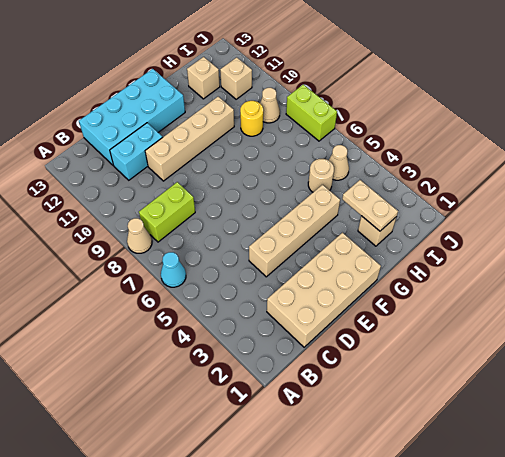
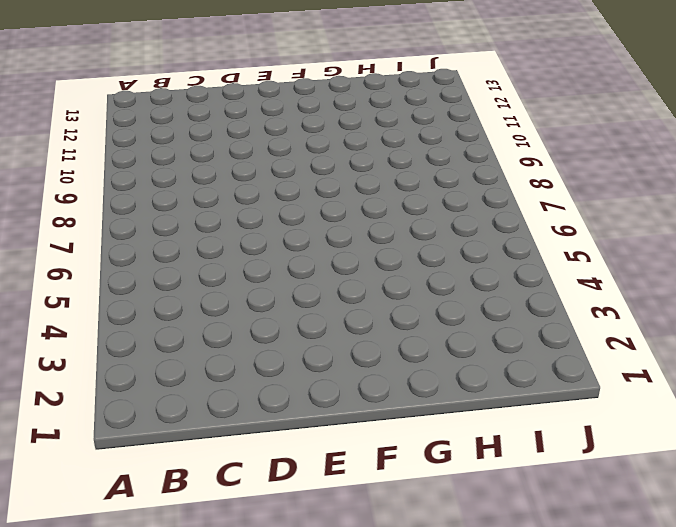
none -> cyan cone A6 level 1
none -> tan cone A8 level 1
none -> lime brick B8:C8 level 1

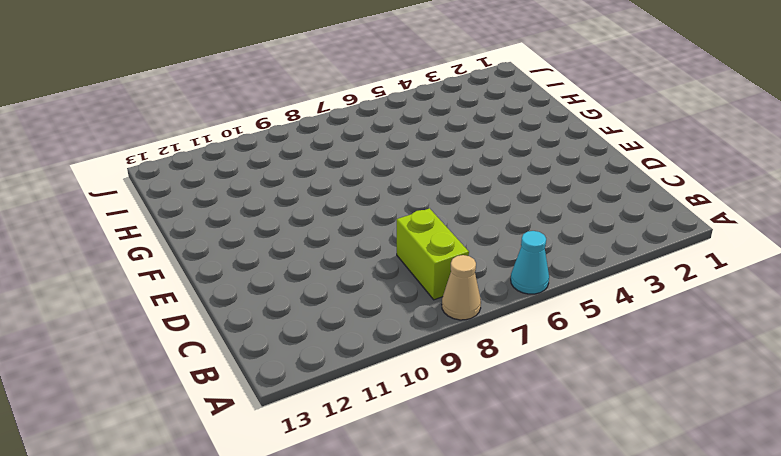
none -> tan brick C1:F2 level 1
none -> cyan brick C11:D11 level 1
none -> cyan brick C12:F13 level 1

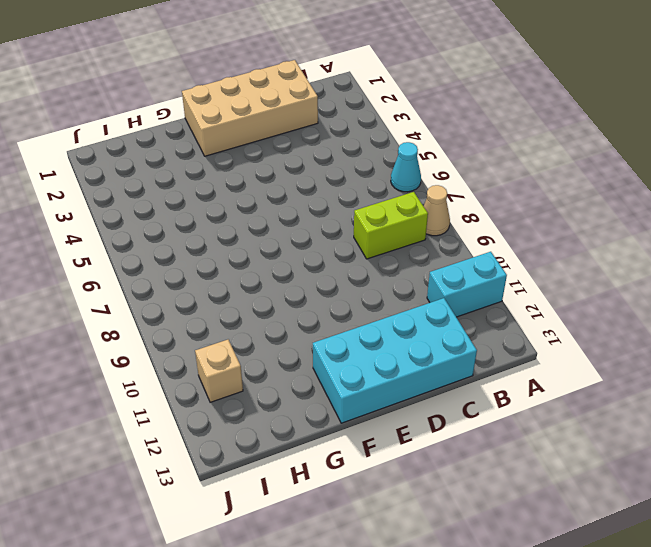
cyan brick A11:B11 level 1 -> cyan brick C11:D11 level 1
none -> tan brick D4:G4 level 1
none -> tan brick D10:G10 level 1
none -> tan brick H2 level 1

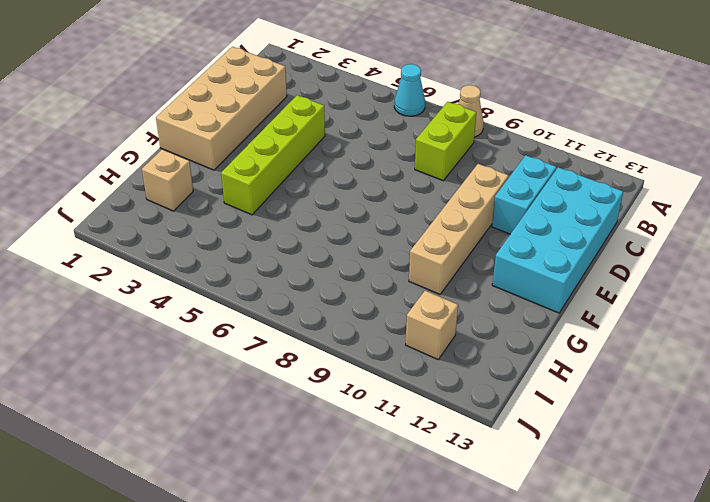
lime brick D4:G4 level 1 -> tan brick D4:G4 level 1
none -> tan round brick H5 level 1
none -> yellow round brick H9 level 1
none -> tan brick H12 level 1

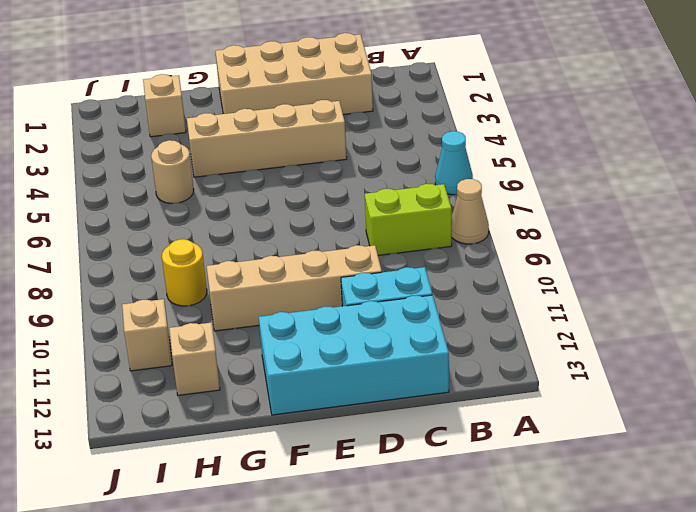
none -> tan cone I5 level 1
none -> tan cone I9 level 1
none -> lime brick J7:J8 level 1

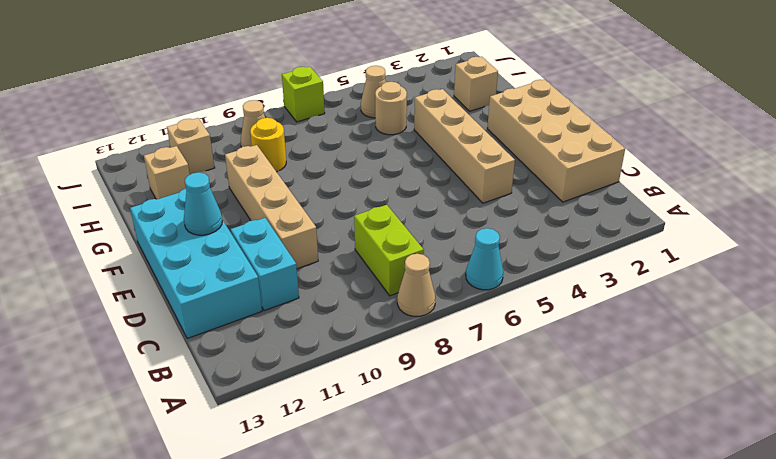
cyan cone E12 level 2 -> none
lime brick J7 level 1 -> lime brick J7:J8 level 1
none -> tan plate H2:H3 level 2

